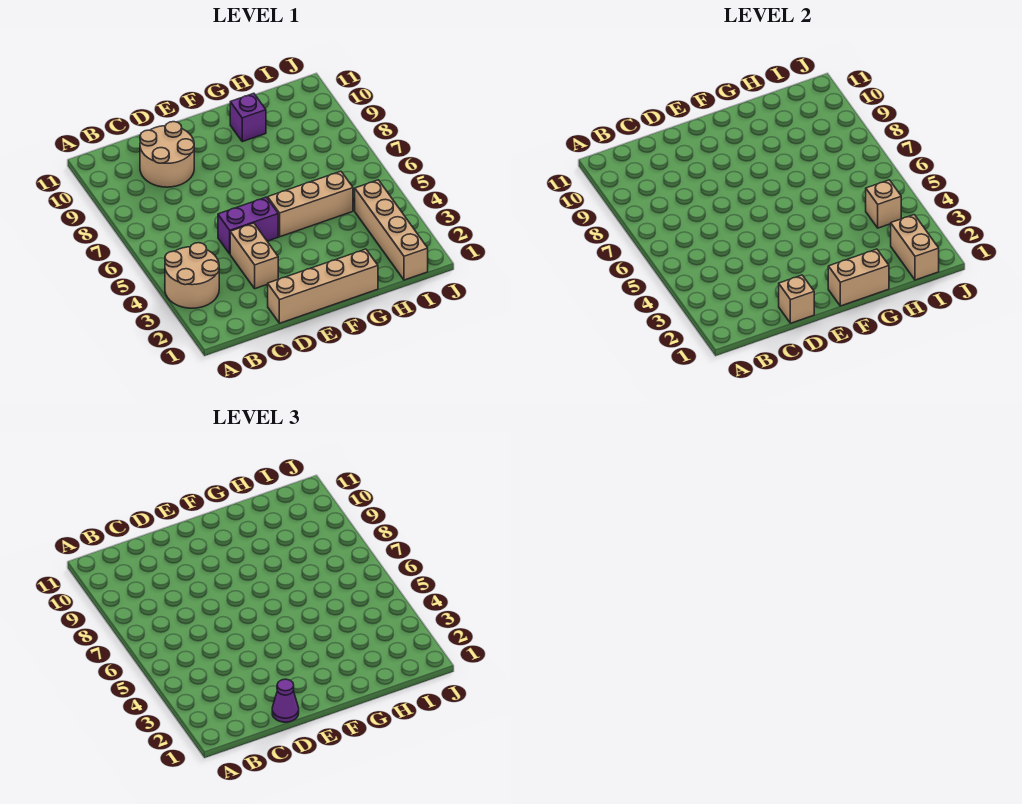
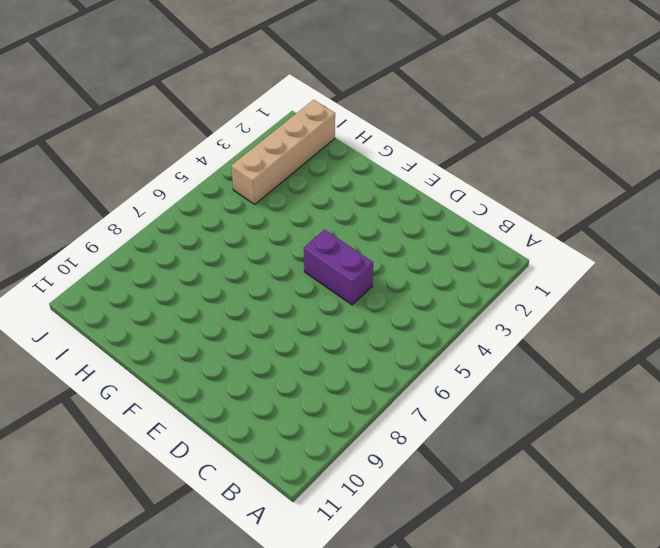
none -> tan round brick A3:B4 level 1
none -> tan round brick C9:D10 level 1
none -> tan brick D1:G1 level 1

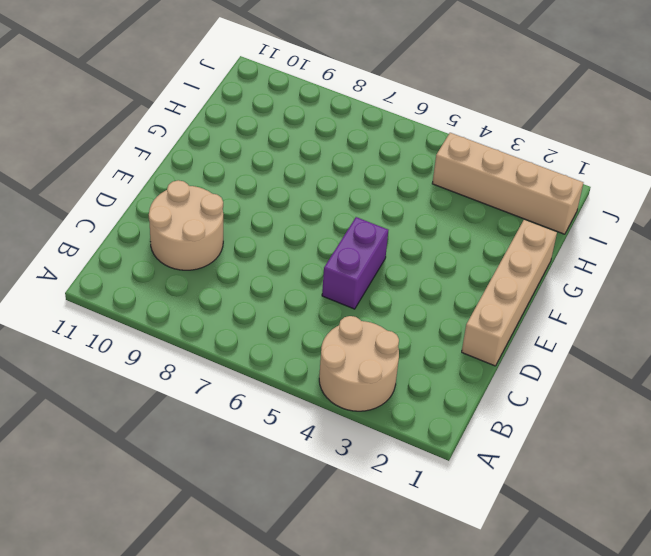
none -> tan brick D3:D4 level 1
none -> tan brick F5:H5 level 1
none -> purple brick G10 level 1

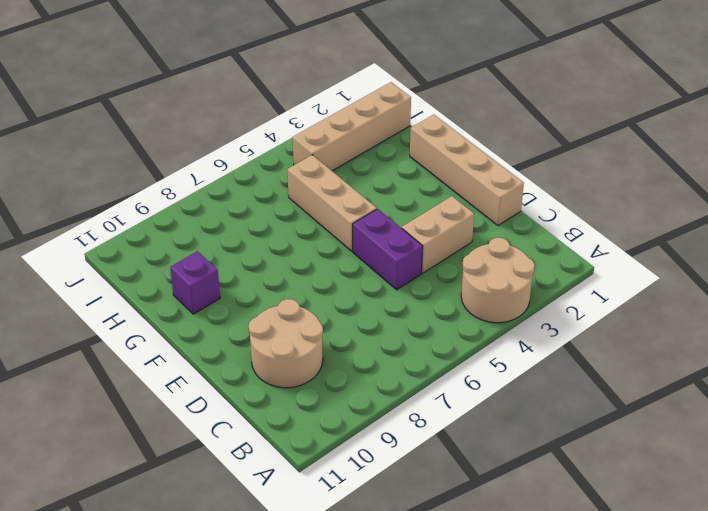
none -> tan brick D1 level 2
none -> tan brick F1:G1 level 2
none -> tan brick I1:I2 level 2

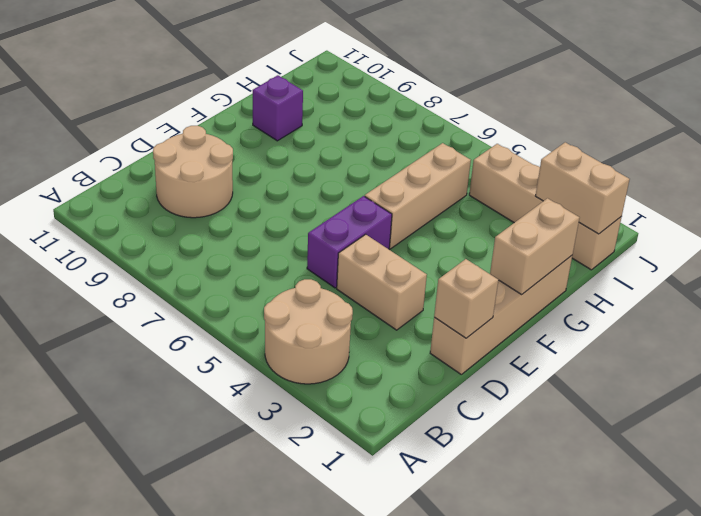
none -> tan brick I4 level 2
none -> purple cone D1 level 3

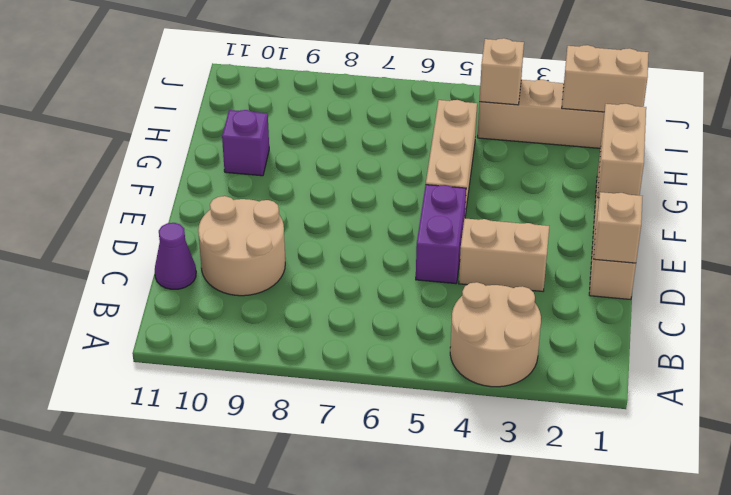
purple cone C11 level 1 -> purple cone D1 level 3

